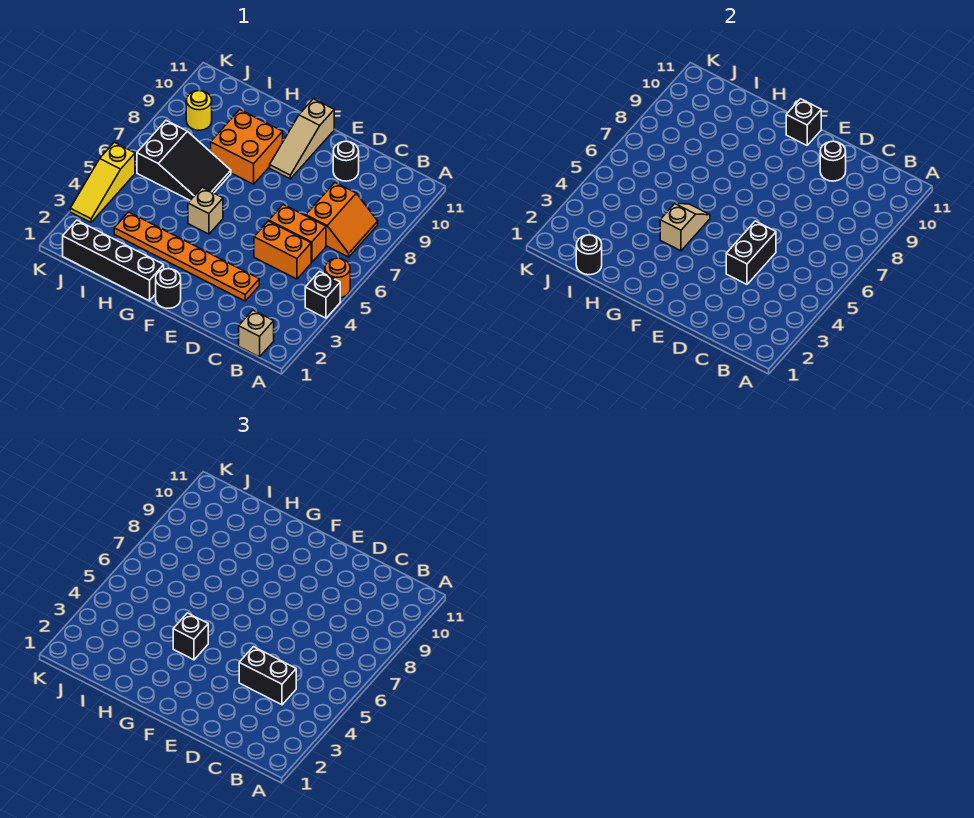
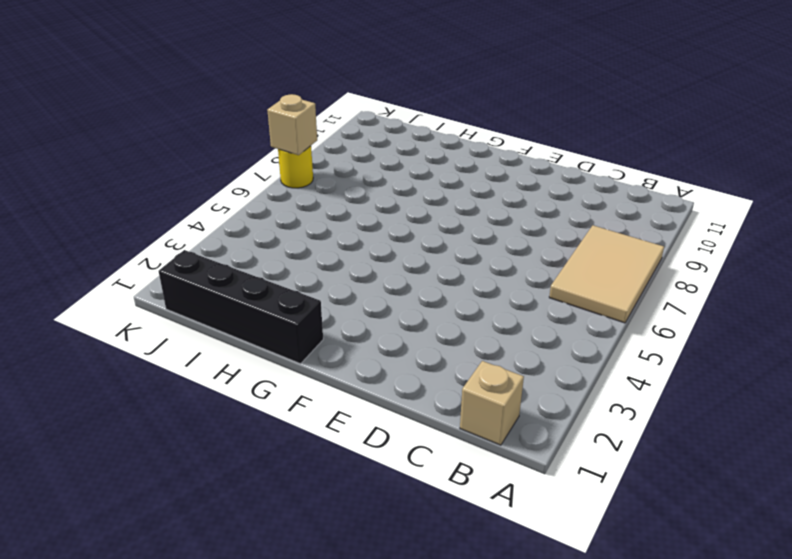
tan tile A6:B8 level 1 -> orange slope B7:C8 level 1 top C
yellow round brick K7 level 1 -> yellow round brick J9 level 1
tan brick K7 level 2 -> tan brick G5 level 1
none -> black brick A4 level 1
none -> orange round brick A5 level 1
none -> orange brick C5:D5 level 1

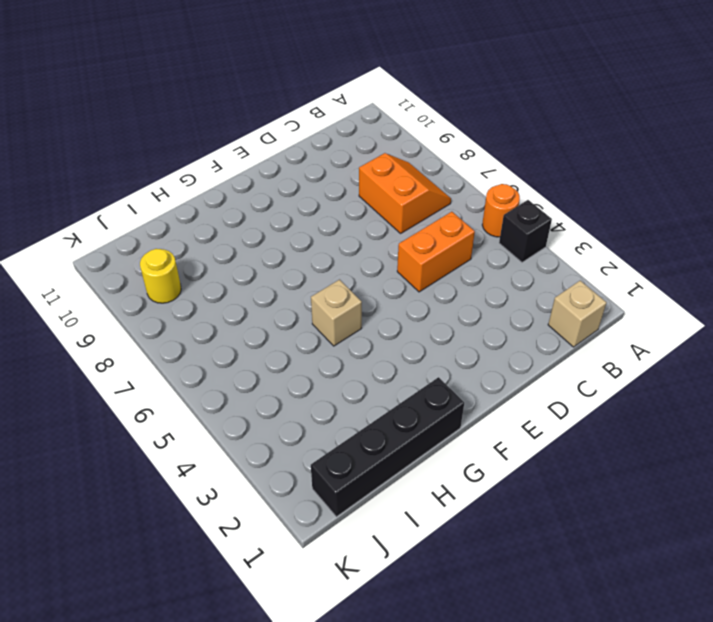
none -> orange brick C6:D6 level 1
none -> orange plate D3:I3 level 1
none -> black round brick D10 level 1

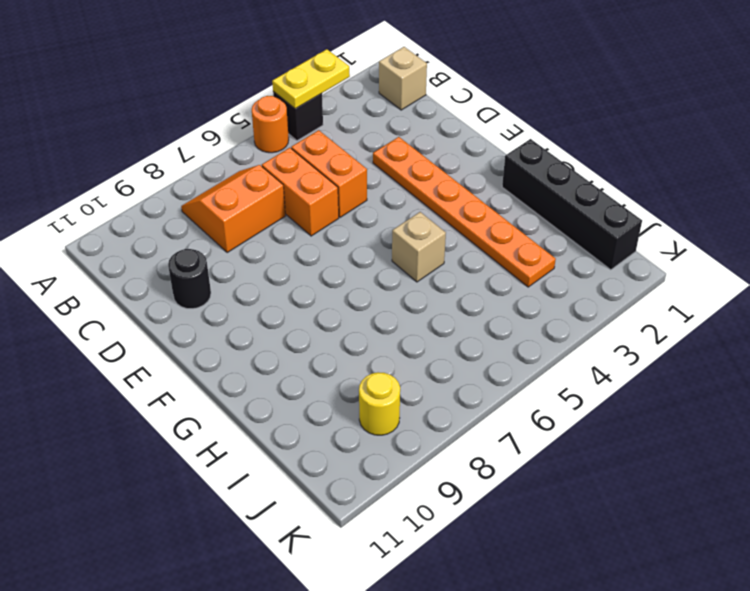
yellow plate A3:A4 level 2 -> none
none -> black round brick F1 level 1
none -> tan slope F9:F11 level 1 top 11
none -> orange brick G8:H9 level 1

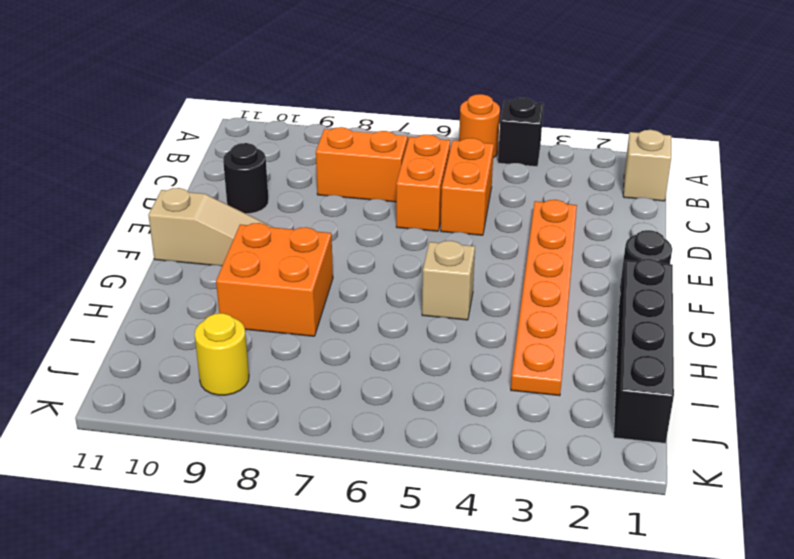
none -> black slope H6:J7 level 1 top J
none -> yellow slope K3:K5 level 1 top 5
none -> black brick D4:D5 level 2

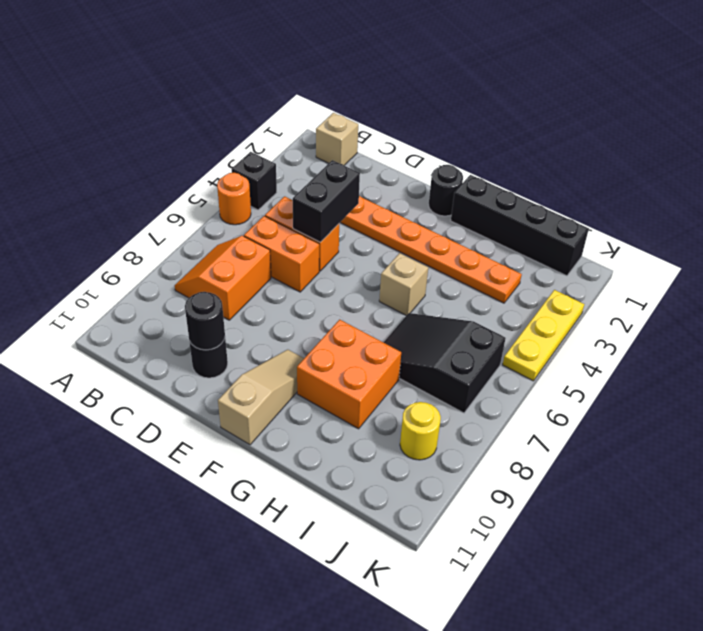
yellow plate K3:K5 level 1 -> yellow slope K3:K5 level 1 top 5
none -> black brick F11 level 2
none -> tan slope G4:G5 level 2 top 4
none -> black round brick I1 level 2

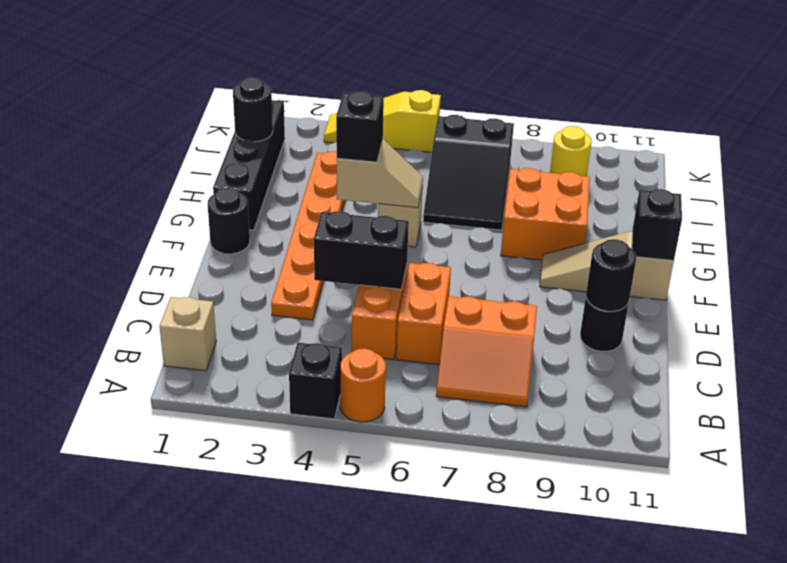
none -> black brick C4:D4 level 3

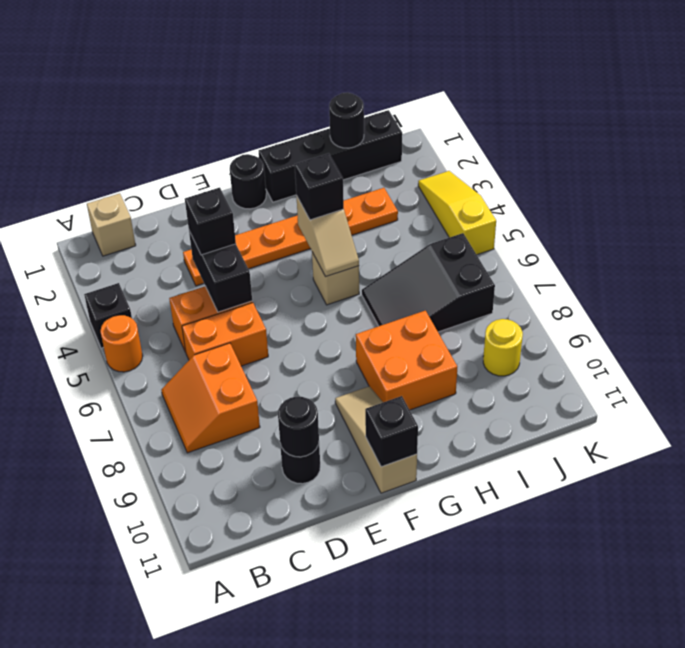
black brick D4 level 3 -> black brick C4:D4 level 3

